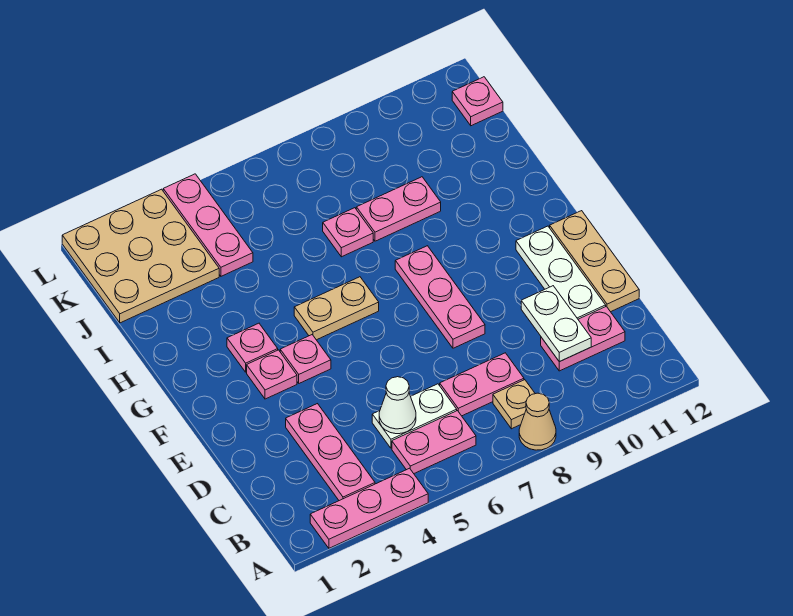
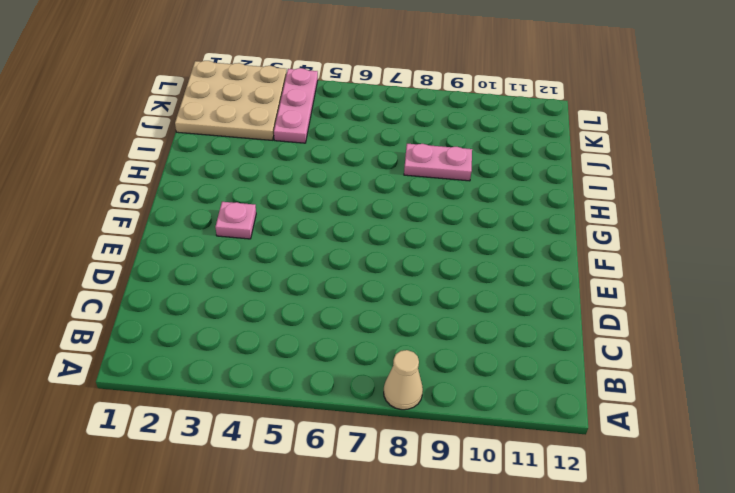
none -> pink plate A2:A4 level 1
none -> pink plate B3:D3 level 1
none -> pink plate B5:B6 level 1

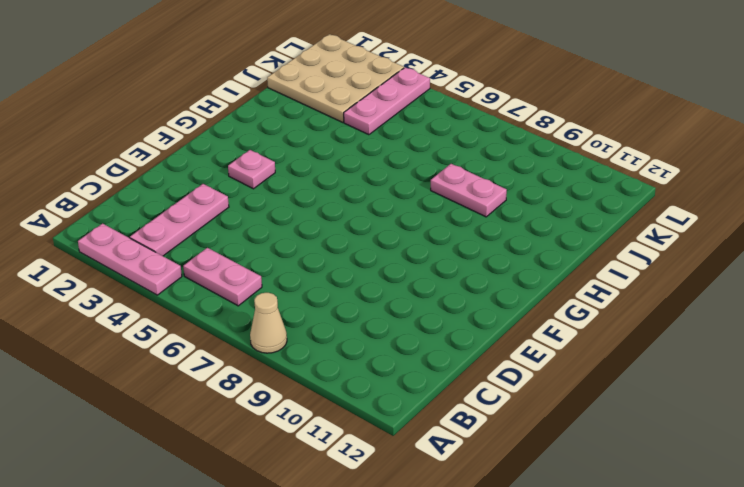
none -> tan plate B8 level 1
none -> white plate C5:C6 level 1
none -> pink plate C7:C8 level 1

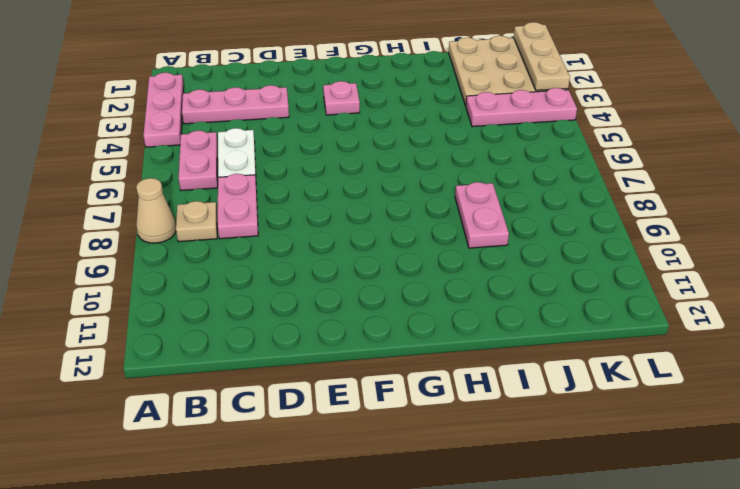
tan plate L1:L3 level 2 -> tan plate D12:F12 level 1
none -> pink plate C10:C11 level 1
none -> white plate D11:F11 level 1
none -> pink plate E8:G8 level 1

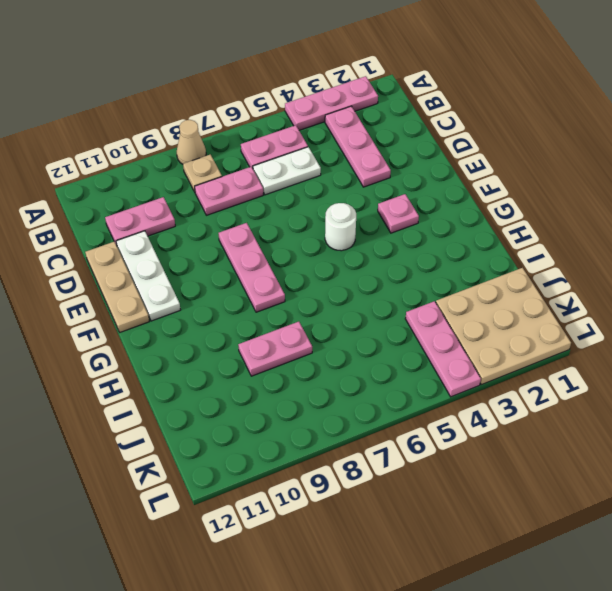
white round brick F5 level 1 -> none
none -> pink plate F4 level 1
none -> pink plate G3 level 1
none -> tan plate G5:G6 level 1

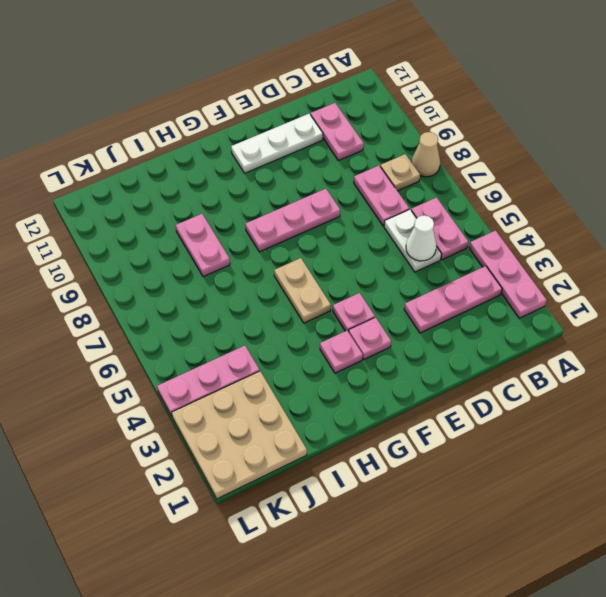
none -> tan plate D12:F12 level 1
none -> pink plate I7 level 1
none -> pink plate K12 level 1

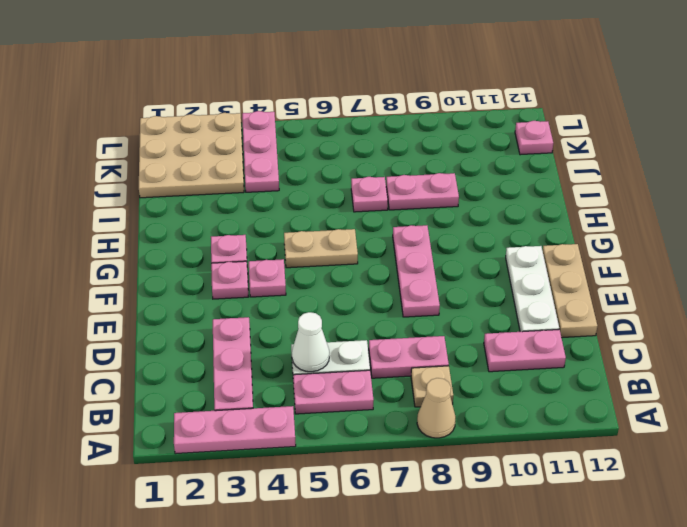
none -> white plate C10:D10 level 2

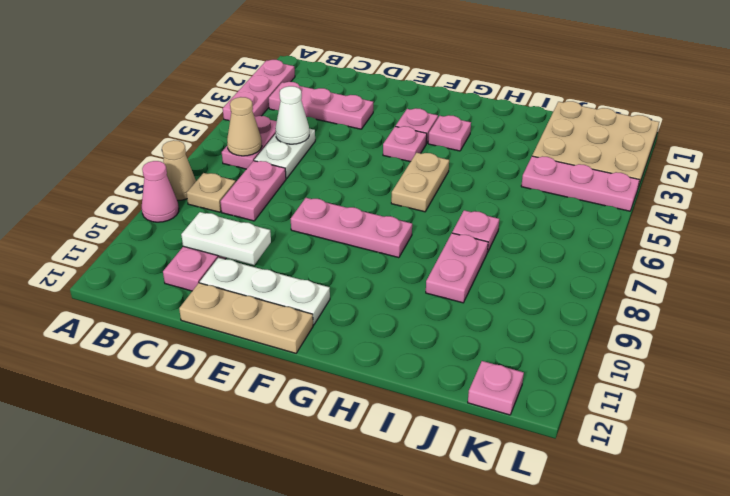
pink cone A9 level 1 -> none
tan cone B6 level 2 -> none

